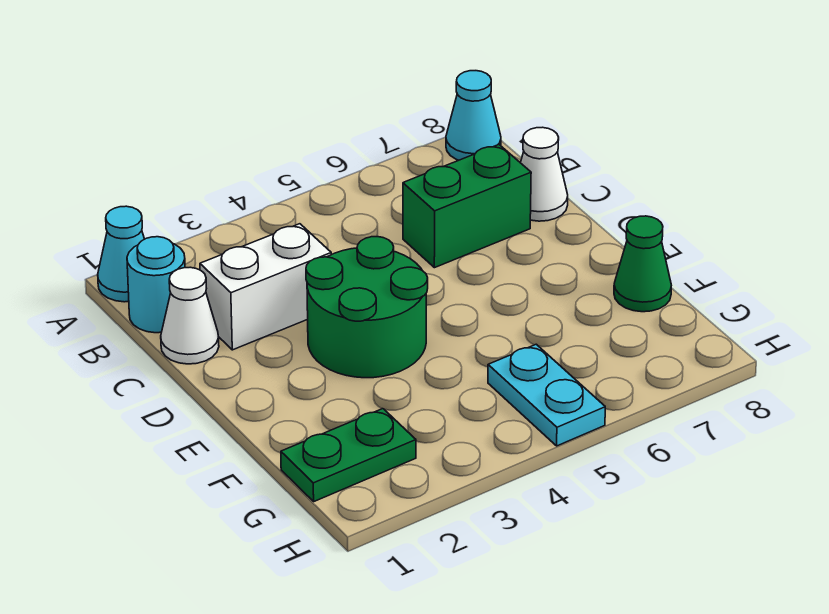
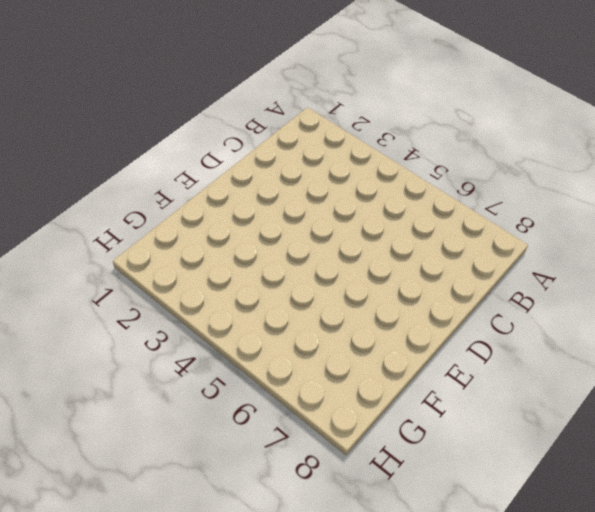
none -> cyan cone A1 level 1
none -> cyan cone A8 level 1

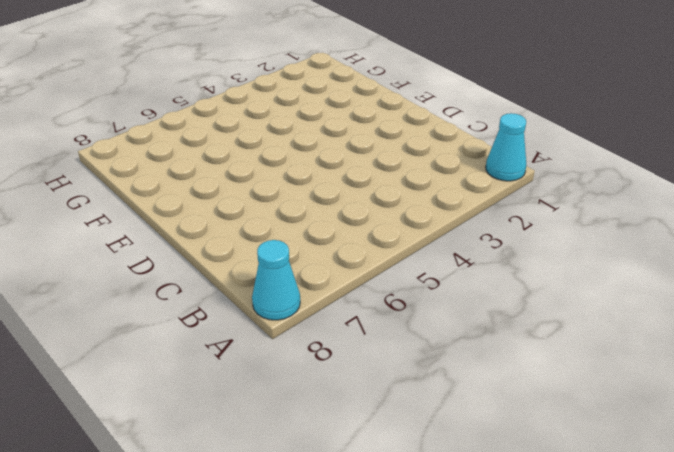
none -> cyan round brick B1 level 1
none -> white cone C1 level 1

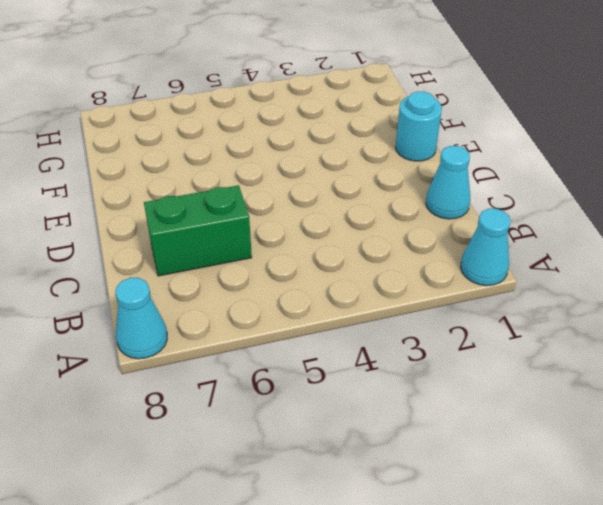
cyan cone C1 level 1 -> white cone C1 level 1
cyan round brick E1 level 1 -> cyan round brick B1 level 1
none -> white brick C2:C3 level 1
none -> white cone C8 level 1

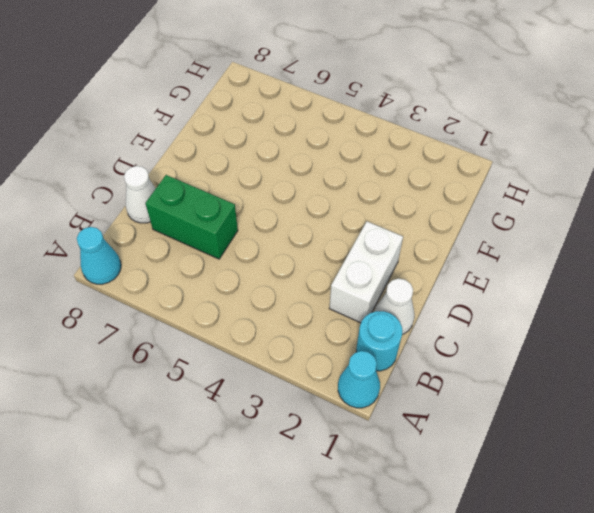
white brick C2:D2 level 1 -> white brick C2:C3 level 1
none -> green round brick D3:E4 level 1
none -> green cone F8 level 1

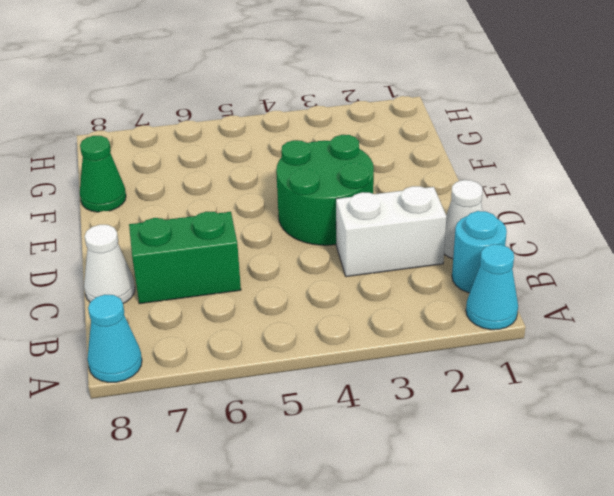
none -> green plate G1:G2 level 1
none -> cyan plate G5:H5 level 1

